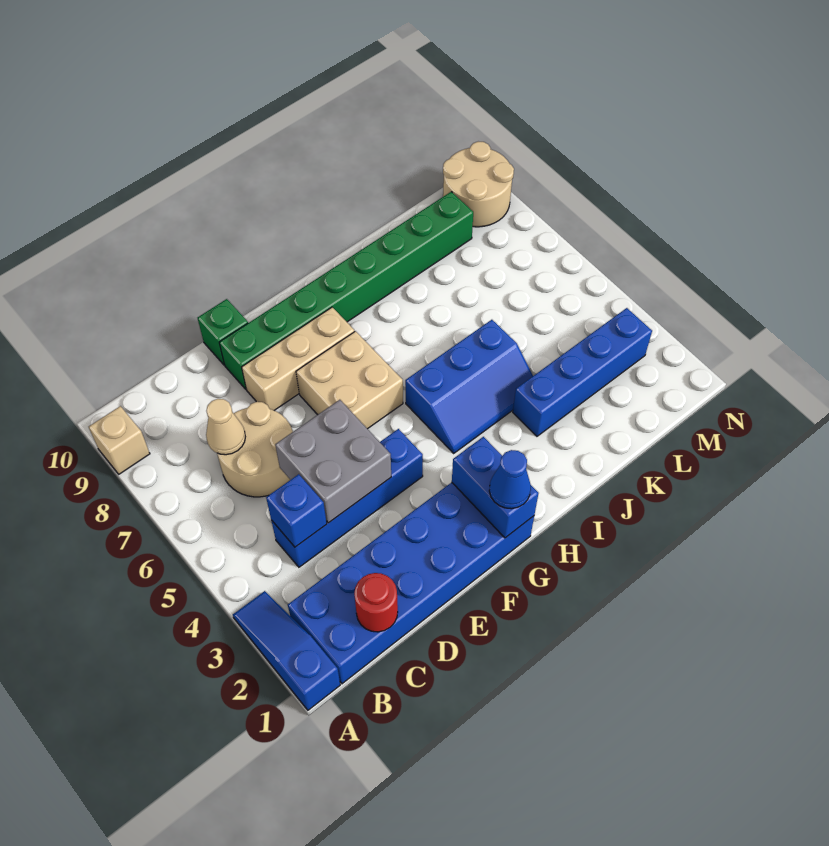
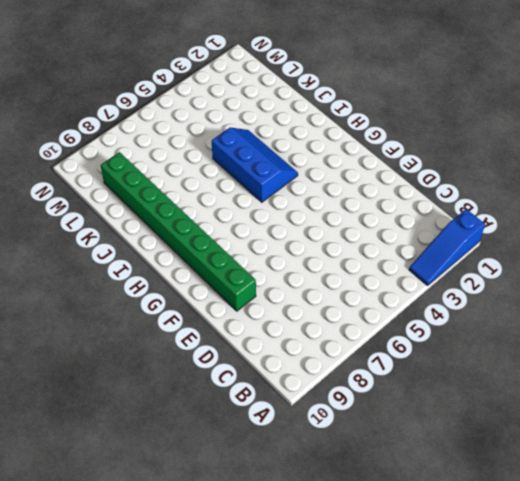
none -> tan brick A9 level 1
none -> blue brick B1:G2 level 1
none -> blue brick C4:F4 level 1

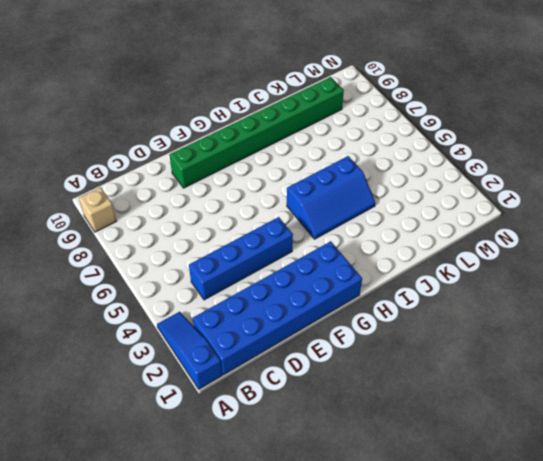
none -> tan round brick C6:D7 level 1
none -> tan brick E8:G8 level 1
none -> green brick E10 level 1

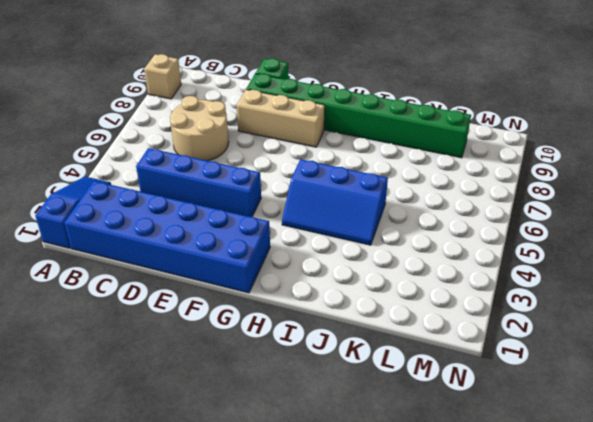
none -> tan brick F6:G7 level 1
none -> blue brick J3:M3 level 1
none -> tan round brick M9:N10 level 1

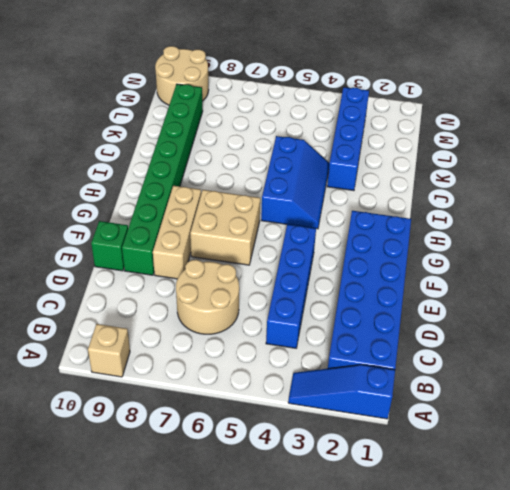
none -> red round brick C1 level 2
none -> blue brick C4 level 2
none -> tan cone C7 level 2

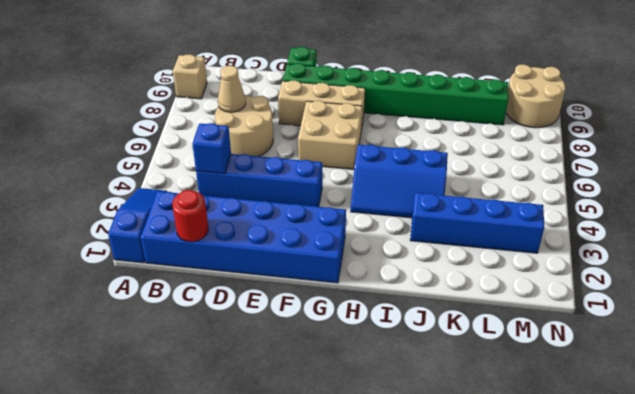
none -> grey brick D4:E5 level 2
none -> blue brick G1:G2 level 2
none -> blue cone G1 level 3

